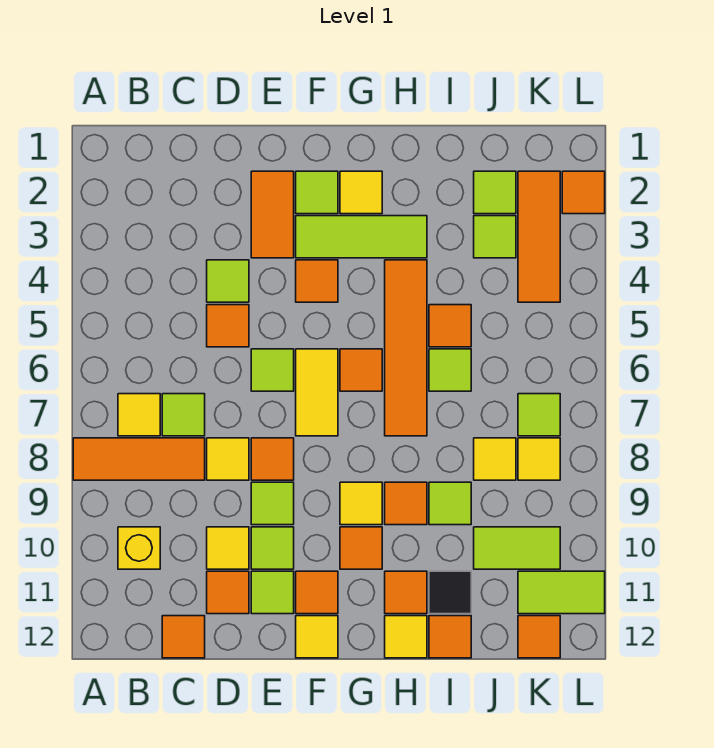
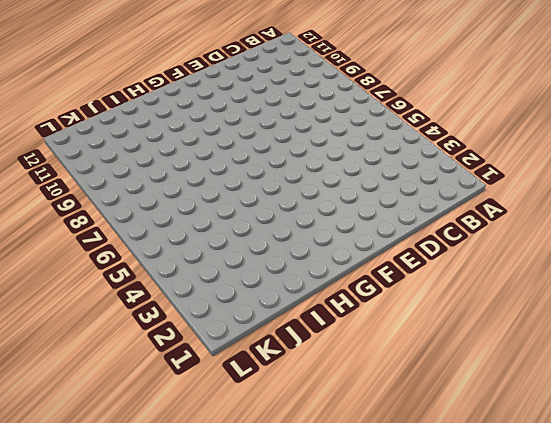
none -> orange tile A8:C8 level 1
none -> yellow tile B7 level 1
none -> yellow brick B10 level 1
none -> lime tile C7 level 1

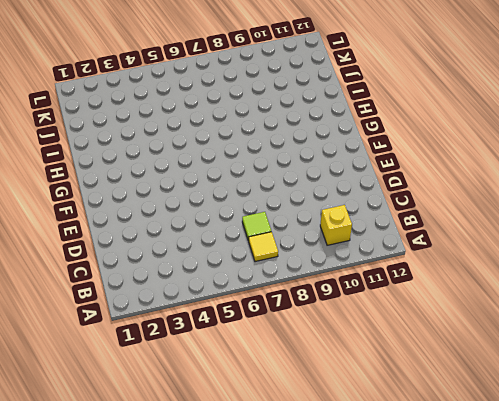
none -> orange tile A8:C8 level 1
none -> orange tile C12 level 1
none -> lime tile D4 level 1
none -> orange tile D5 level 1

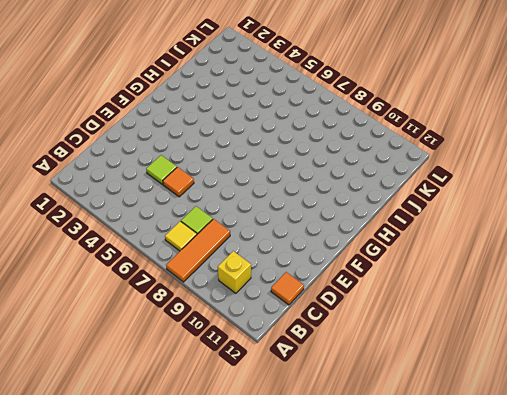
none -> yellow tile D8 level 1
none -> yellow tile D10 level 1
none -> orange tile D11 level 1
none -> orange tile E2:E3 level 1

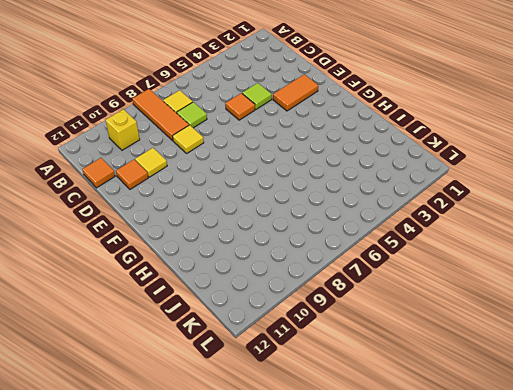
none -> lime tile E6 level 1
none -> orange tile E8 level 1
none -> lime tile E9 level 1
none -> lime tile E10 level 1

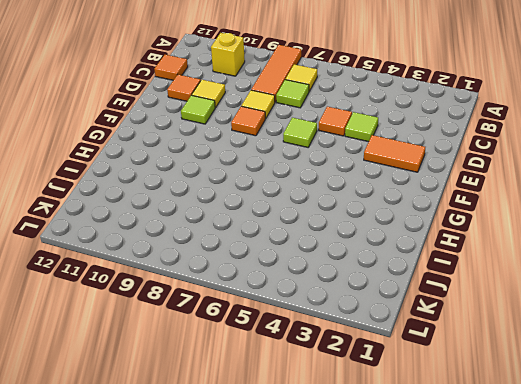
none -> lime tile E9 level 1
none -> lime tile E11 level 1
none -> lime tile F2 level 1
none -> lime tile F3:H3 level 1

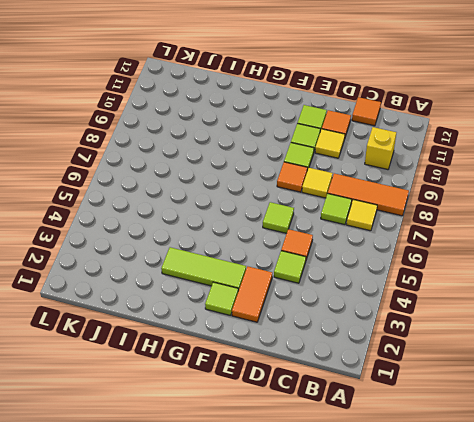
none -> orange tile F4 level 1
none -> yellow tile F6:F7 level 1
none -> orange tile F11 level 1
none -> yellow tile F12 level 1

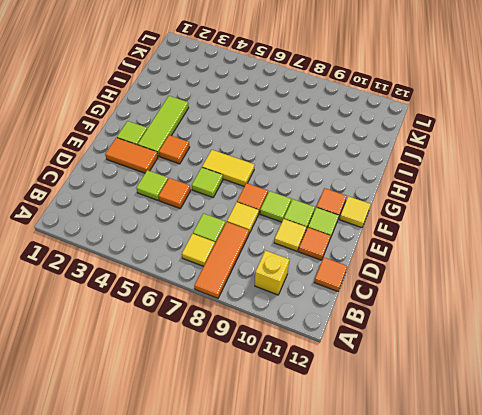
none -> yellow tile G2 level 1
none -> orange tile G6 level 1
none -> yellow tile G9 level 1
none -> orange tile G10 level 1

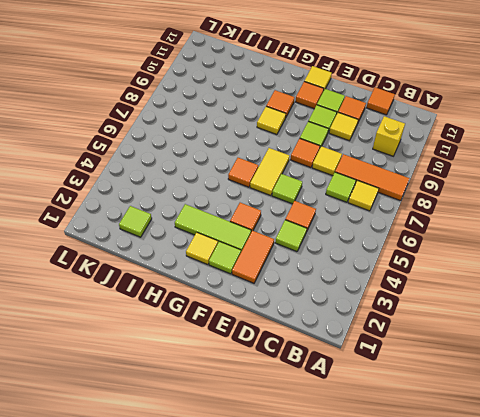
none -> orange tile H4:H7 level 1
none -> orange tile H9 level 1
none -> orange tile H11 level 1
none -> yellow tile H12 level 1

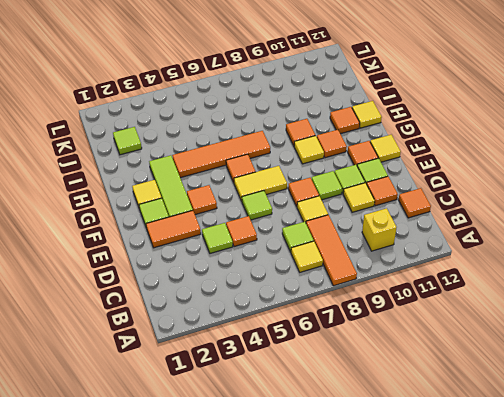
none -> orange tile I5 level 1
none -> lime tile I6 level 1
none -> lime tile I9 level 1
none -> black tile I11 level 1

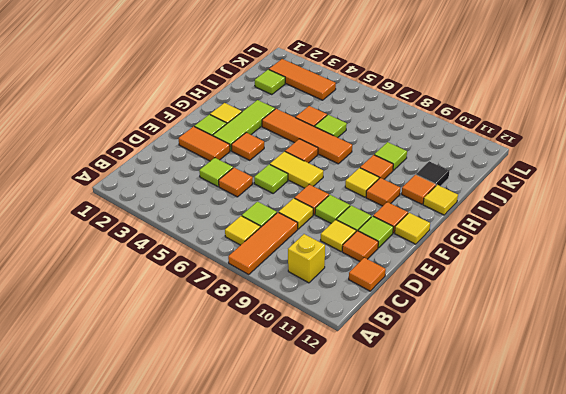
none -> orange tile I12 level 1
none -> lime tile J3 level 1
none -> yellow tile J8 level 1
none -> lime tile J10:K10 level 1

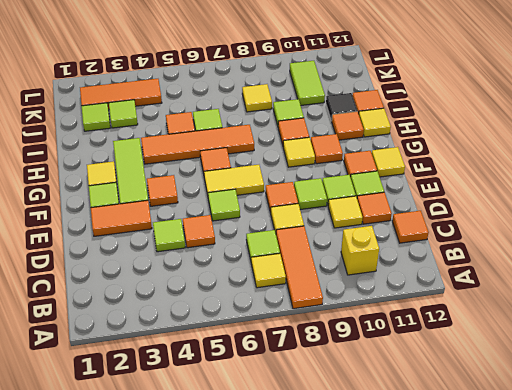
none -> lime tile K7 level 1
none -> yellow tile K8 level 1
none -> lime tile K11:L11 level 1
none -> orange tile K12 level 1

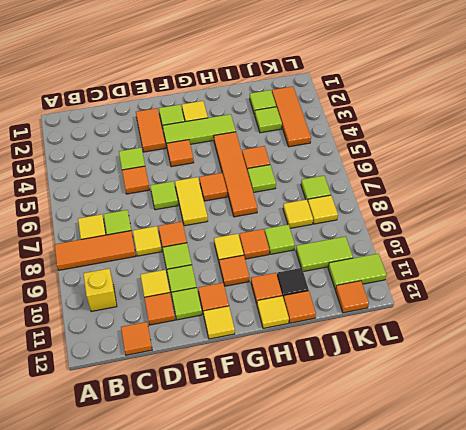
none -> orange tile L2 level 1

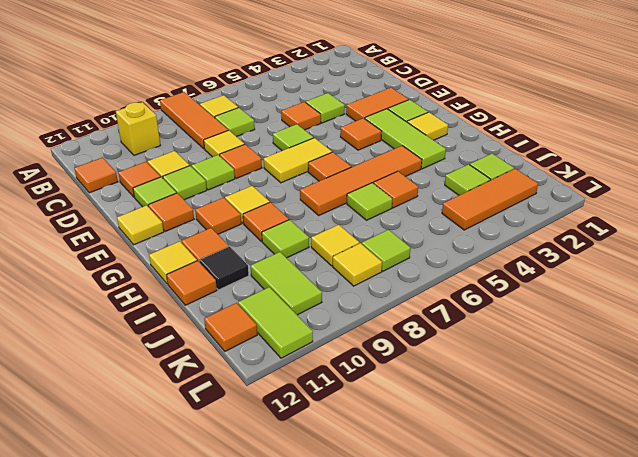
none -> orange tile L2 level 1

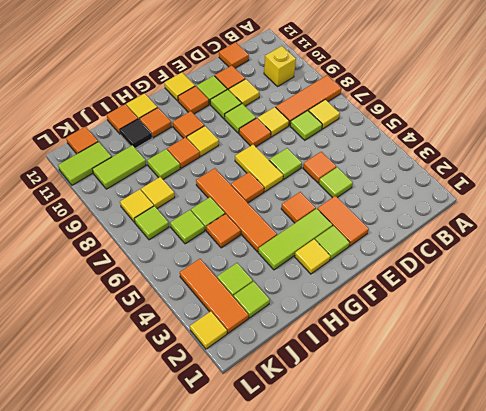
lime tile J6 level 1 -> none
yellow tile L2 level 1 -> orange tile L2 level 1

